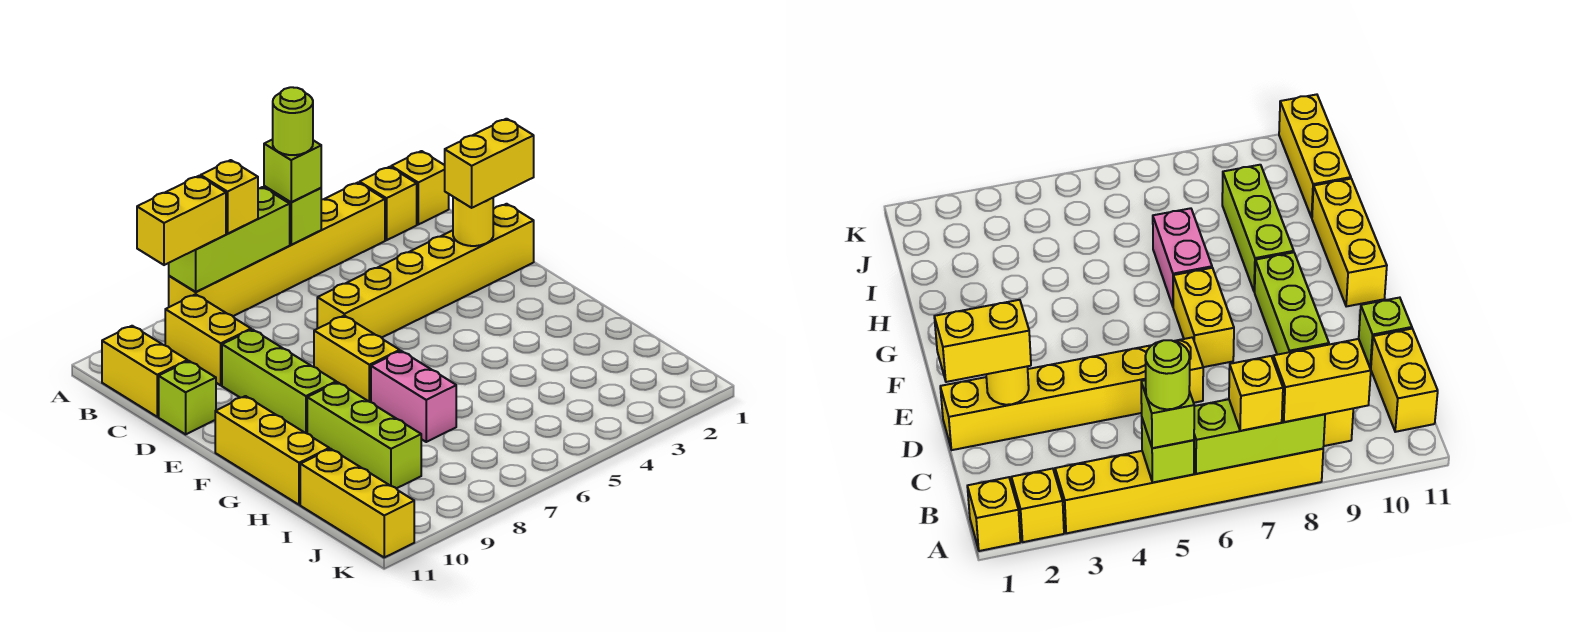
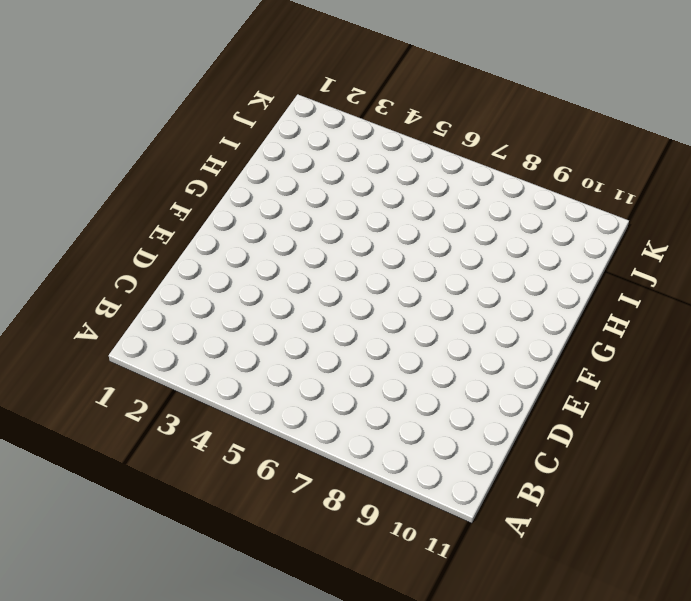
none -> yellow brick A1 level 1
none -> yellow brick A2 level 1
none -> yellow brick A3:A8 level 1

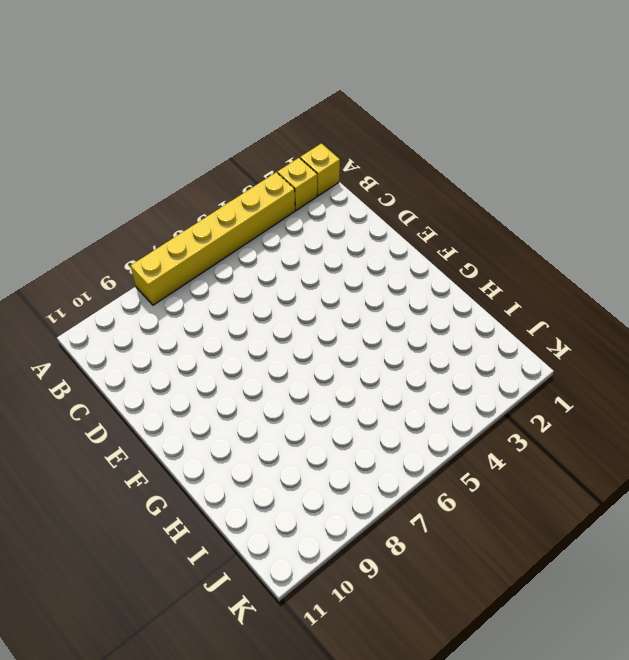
none -> yellow brick B9:C9 level 1
none -> yellow brick B11:C11 level 1
none -> yellow brick D1:D6 level 1

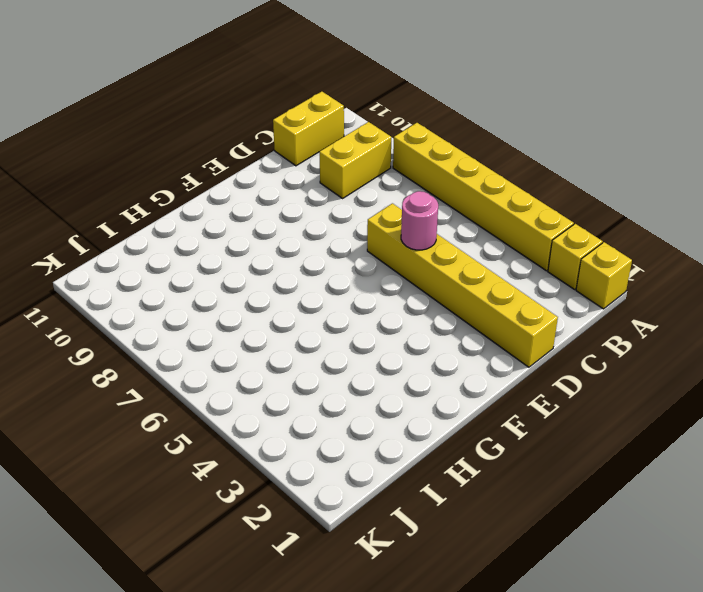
pink round brick D5 level 2 -> none
none -> lime brick D9:F9 level 1
none -> lime brick D11 level 1
none -> yellow brick E7:F7 level 1

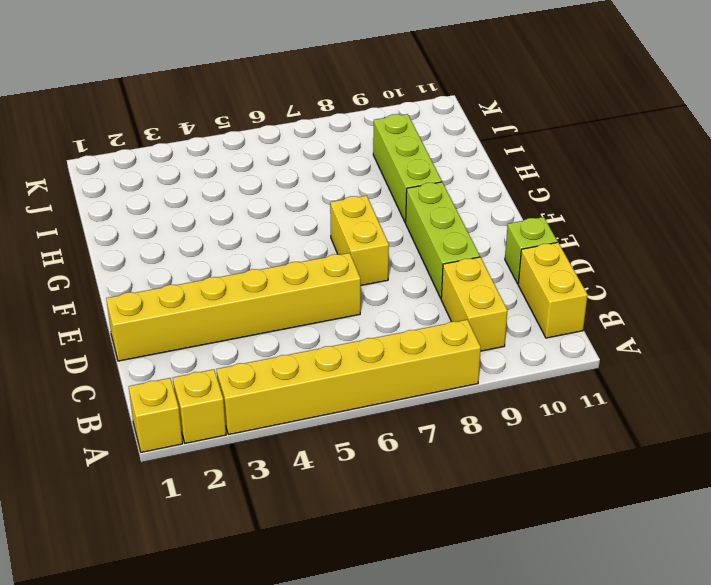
none -> yellow brick F11:H11 level 1
none -> pink brick G7:H7 level 1
none -> yellow brick I11:K11 level 1

